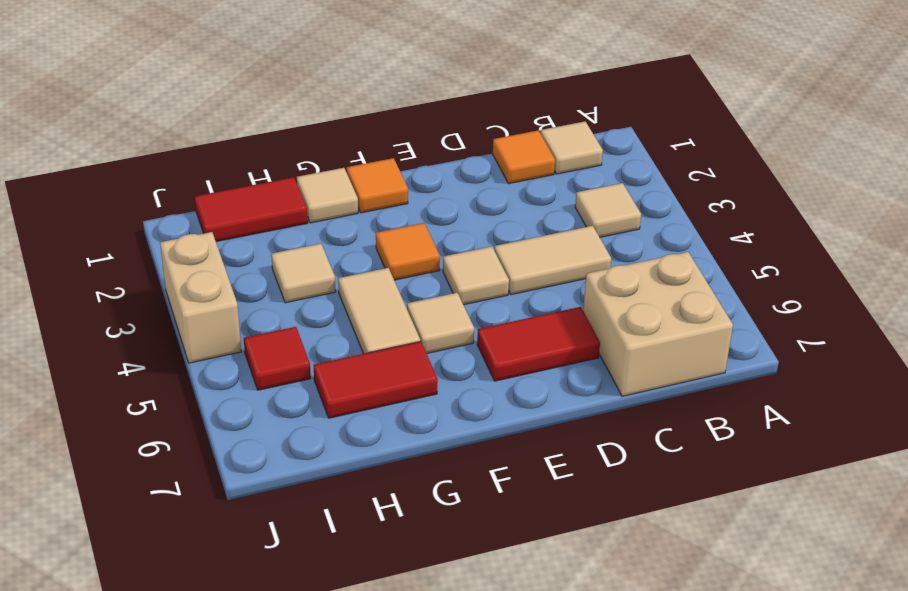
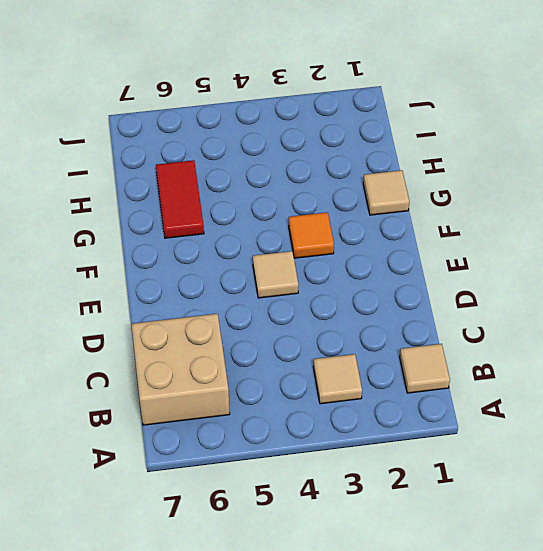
none -> orange tile C1 level 1
none -> tan tile C4:D4 level 1
none -> red tile D6:E6 level 1

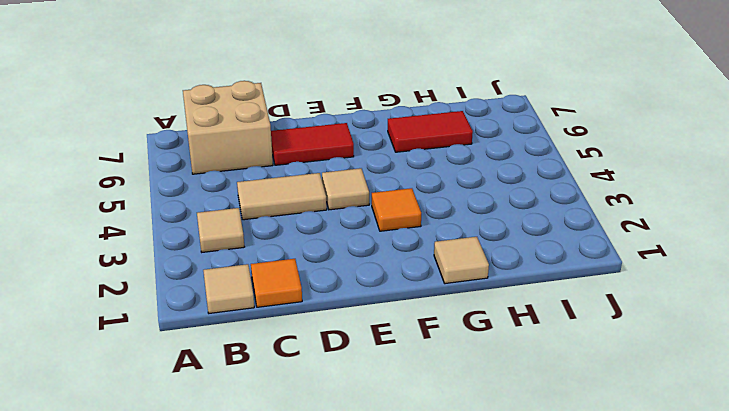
none -> orange tile F1 level 1
none -> tan tile F5 level 1
none -> tan tile G4:G5 level 1

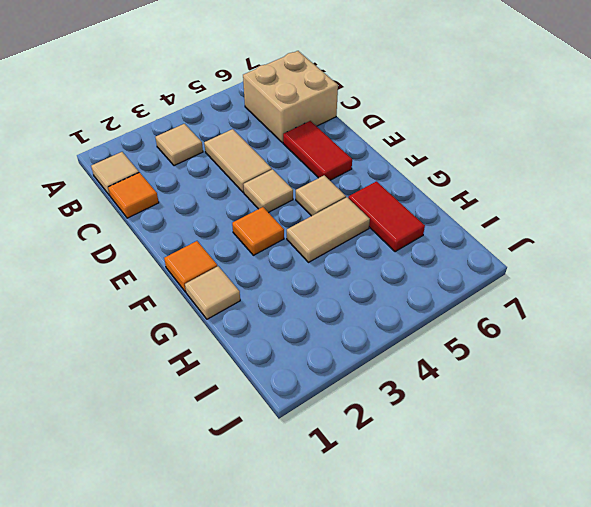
none -> red tile H1:I1 level 1
none -> tan tile H3 level 1
none -> red tile I5 level 1

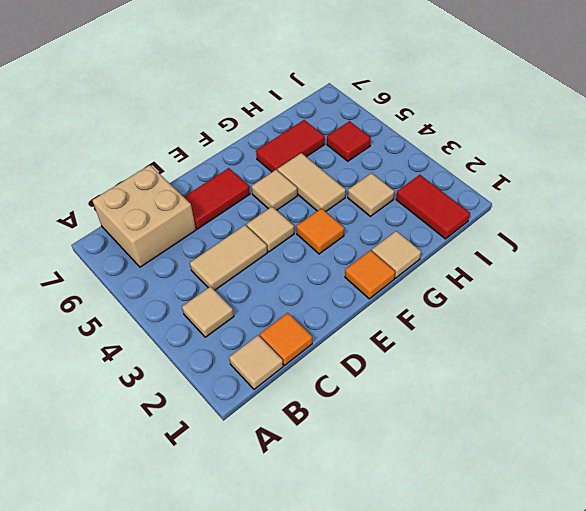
red tile I1:I2 level 1 -> red tile H1:I1 level 1
none -> tan brick J3:J4 level 1

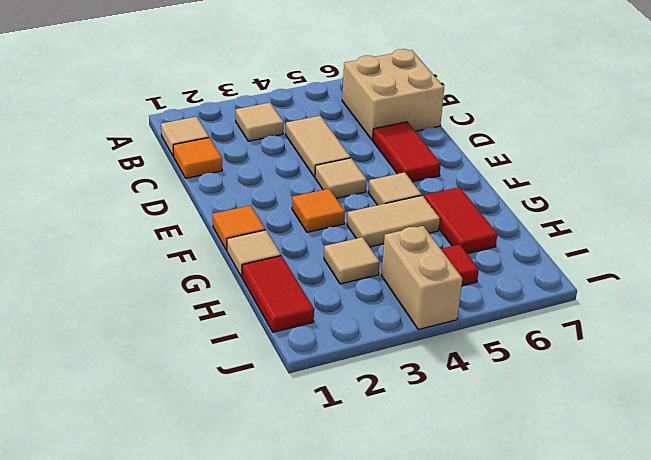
tan brick I4:J4 level 1 -> tan brick J3:J4 level 1

